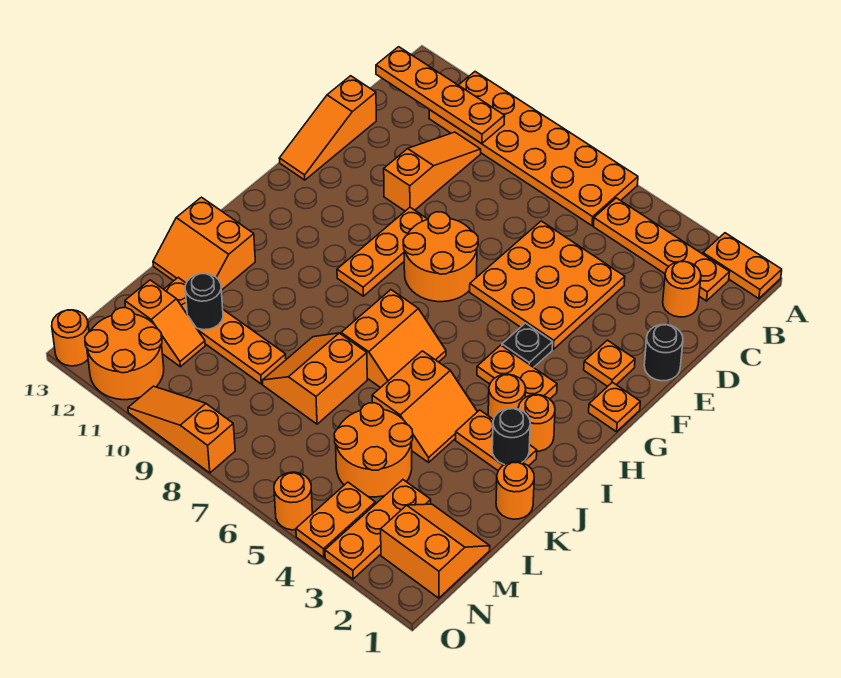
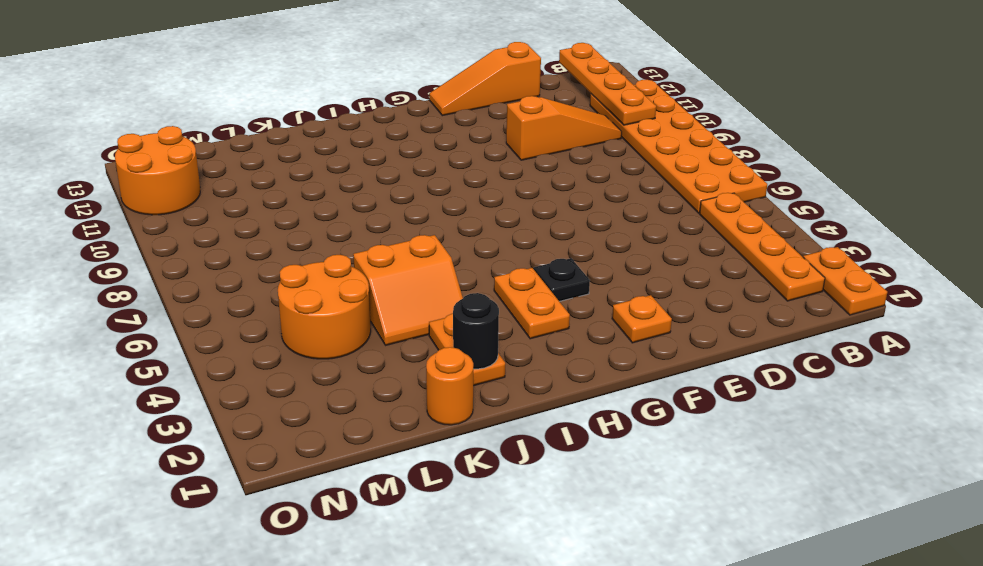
none -> orange round brick C2 level 1
none -> orange plate D4:F6 level 1
none -> black round brick E1 level 1
none -> orange round brick F7:G8 level 1

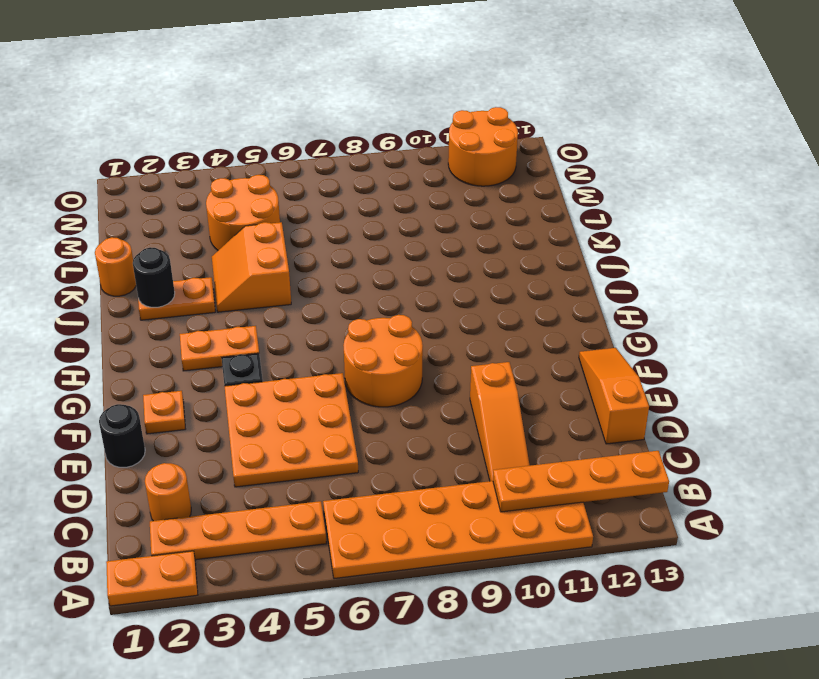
none -> orange plate F9:H9 level 1
none -> orange plate G1 level 1
none -> orange round brick I2 level 1
none -> orange round brick I3 level 1

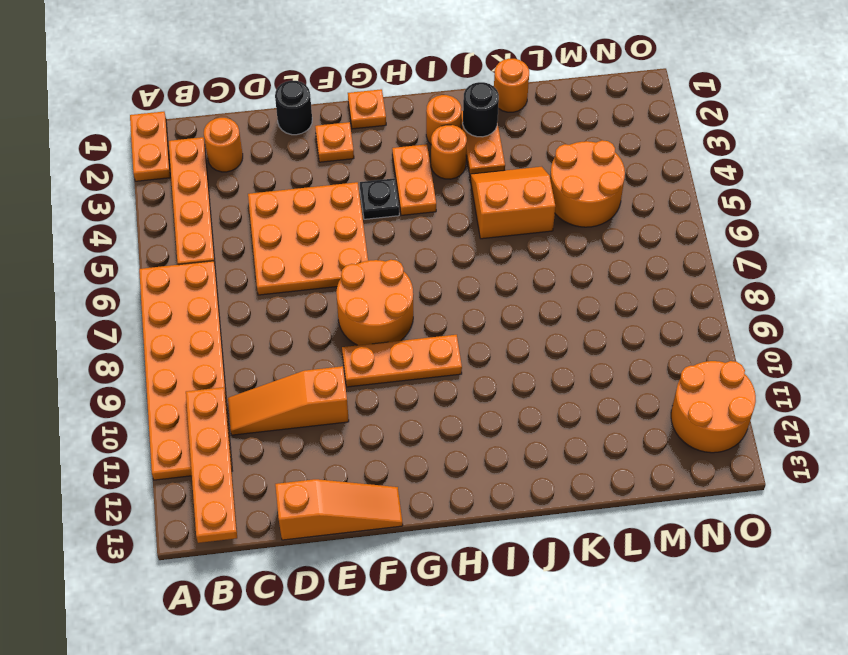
none -> orange slope I6:J7 level 1 top 7
none -> orange slope J12:K13 level 1 top J
none -> orange slope K7:L8 level 1 top 7
none -> orange plate L9:L12 level 1

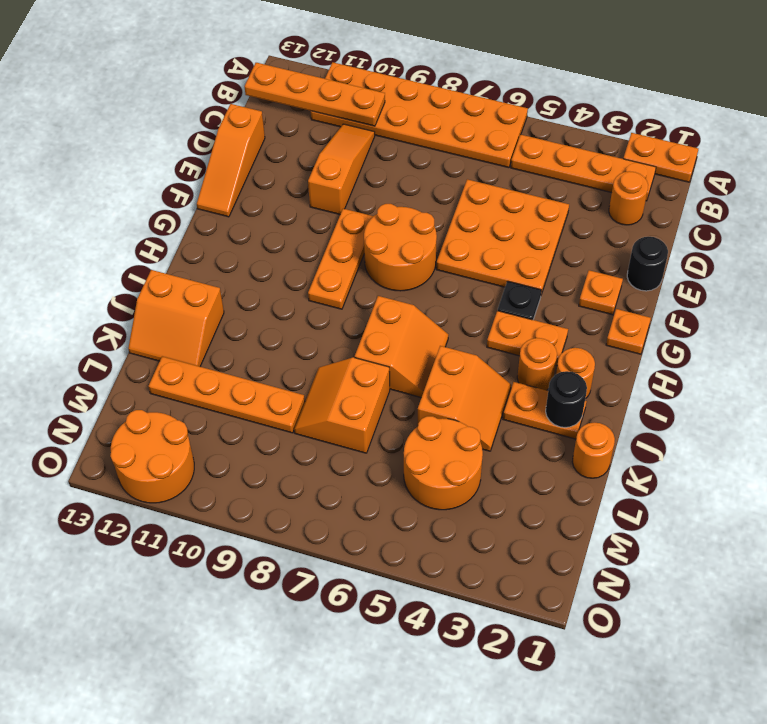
none -> orange slope M1:N2 level 1 top N
none -> orange plate M3:O3 level 1
none -> orange slope M11:M12 level 1 top 12
none -> orange plate N4:O4 level 1

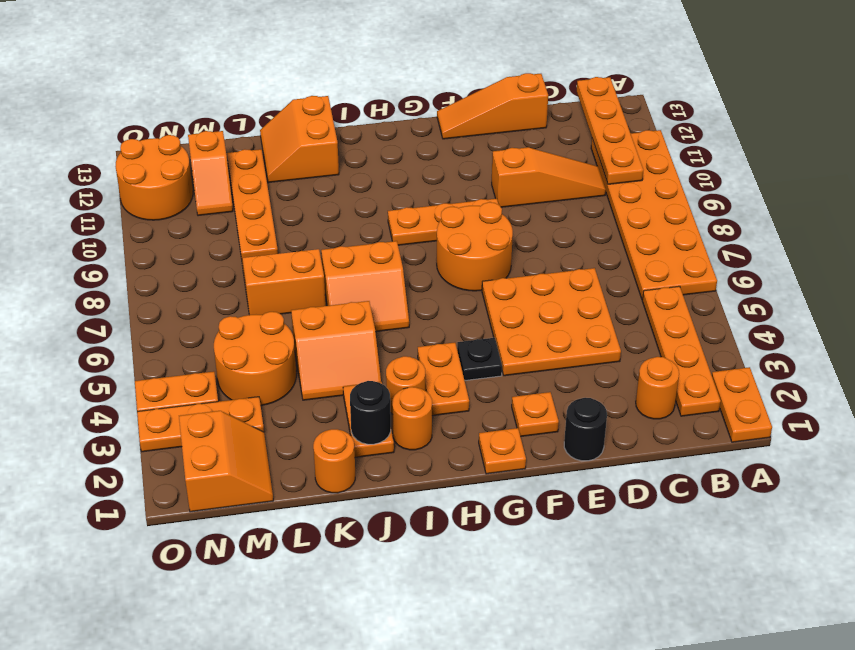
none -> orange round brick O5 level 1
none -> orange slope O8:O10 level 1 top 8
none -> orange round brick O13 level 1
none -> black round brick L11 level 2

